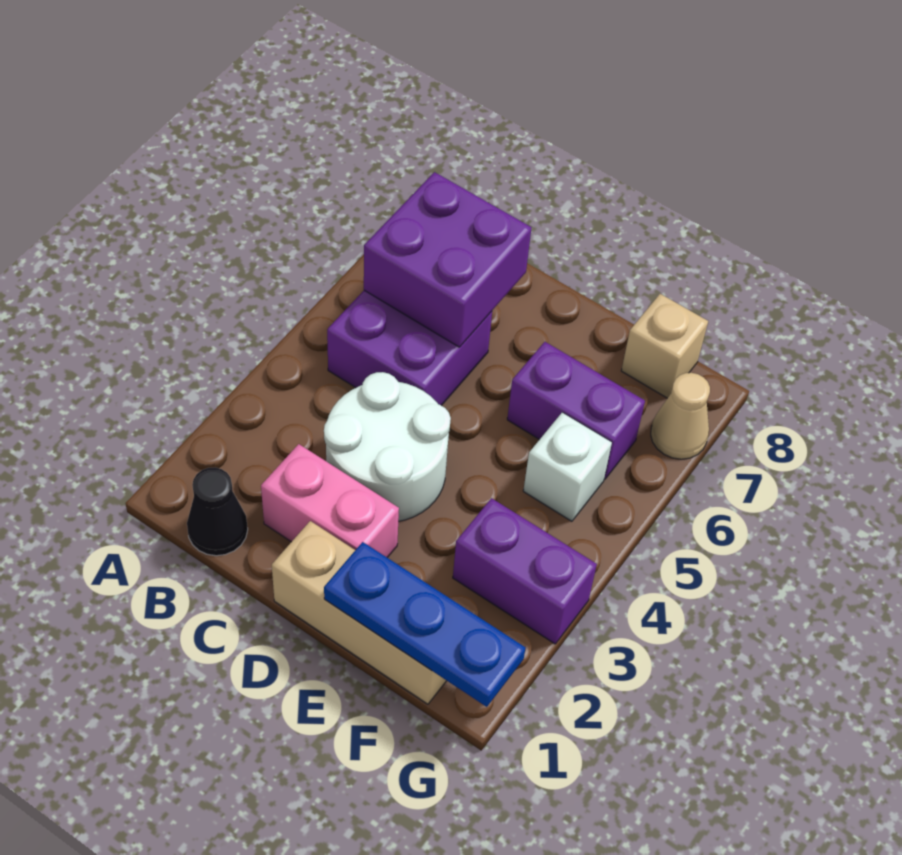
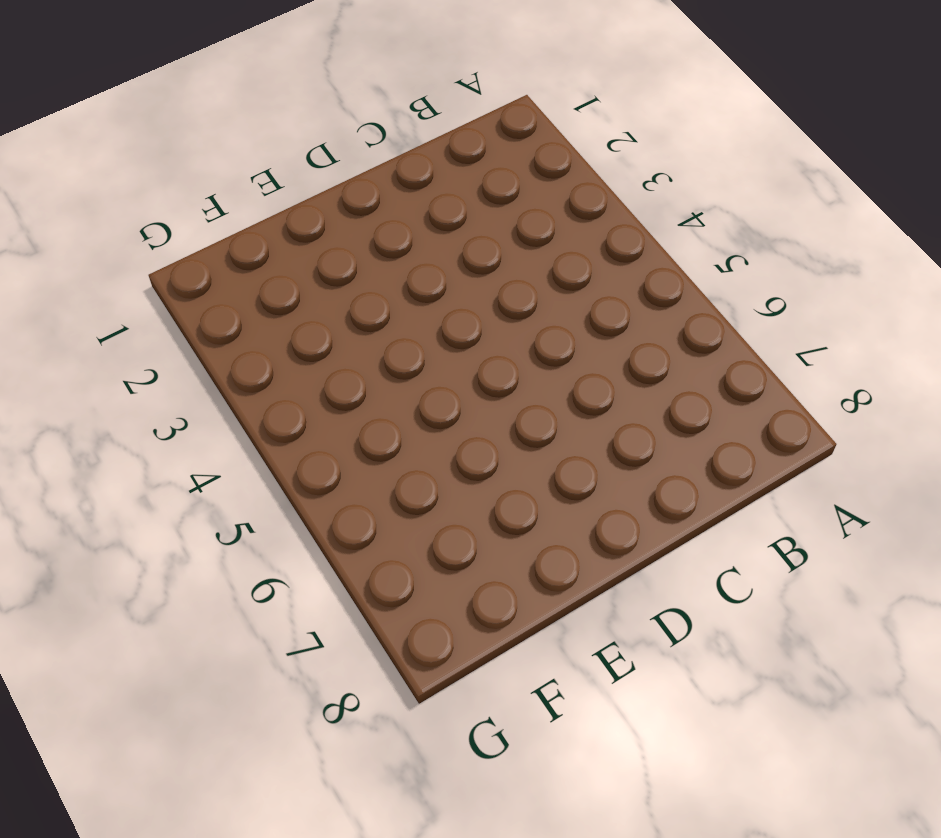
none -> black cone B1 level 1
none -> purple brick B5:C6 level 1
none -> pink brick C2:D2 level 1

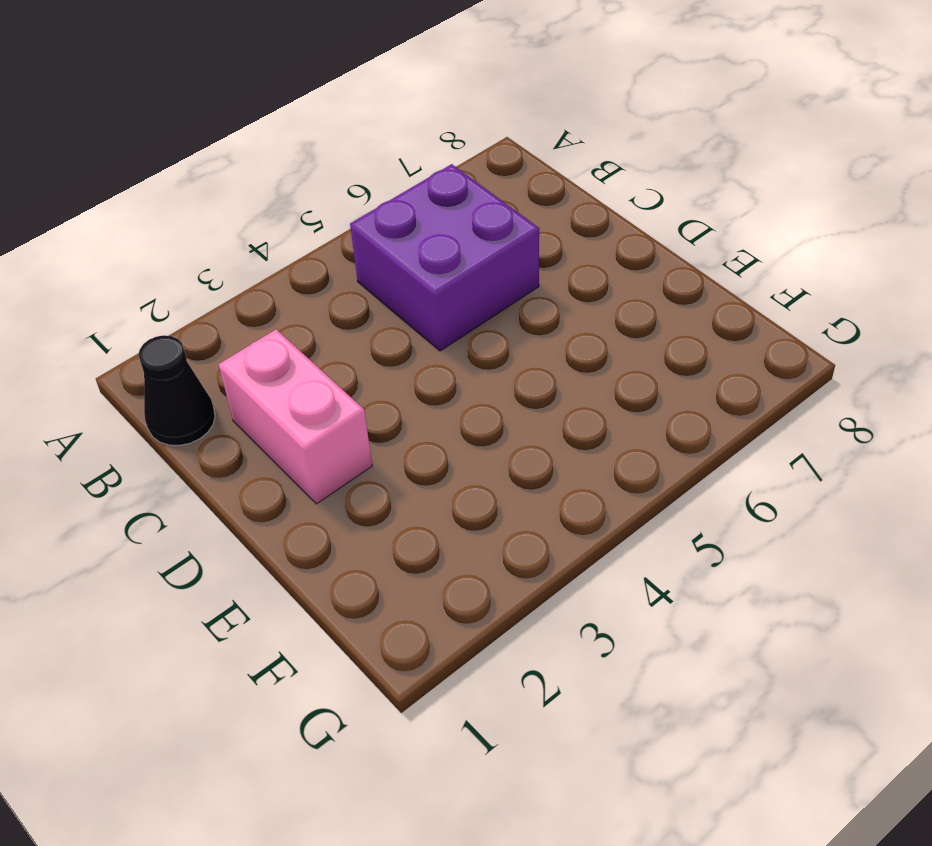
none -> white round brick C3:D4 level 1
none -> tan brick D1:F1 level 1
none -> purple brick E6:F6 level 1

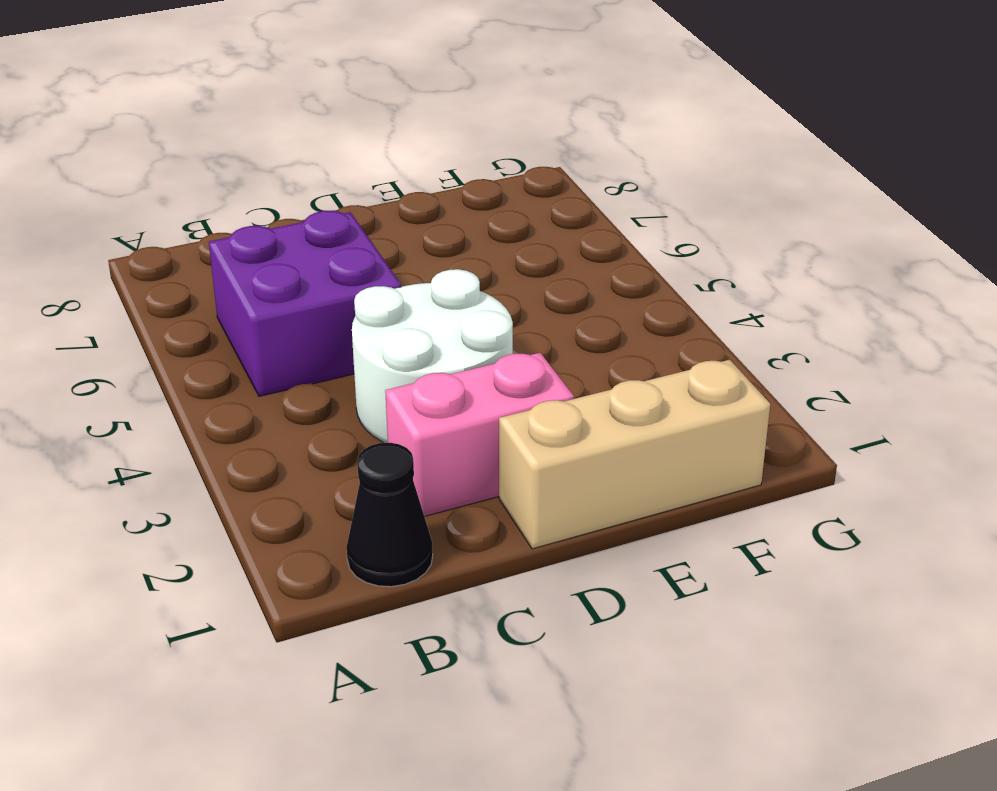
none -> purple brick E6:F6 level 1
none -> purple brick F3:G3 level 1
none -> white brick F5 level 1

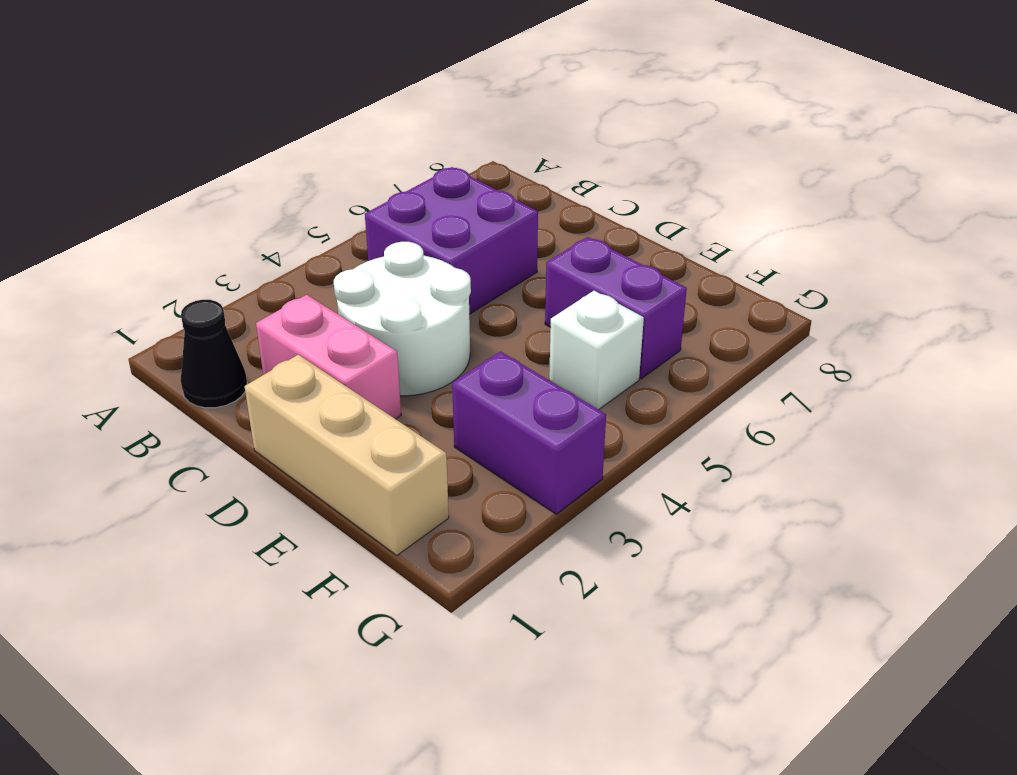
none -> tan brick F8 level 1
none -> tan cone G7 level 1
none -> purple brick B6:C7 level 2

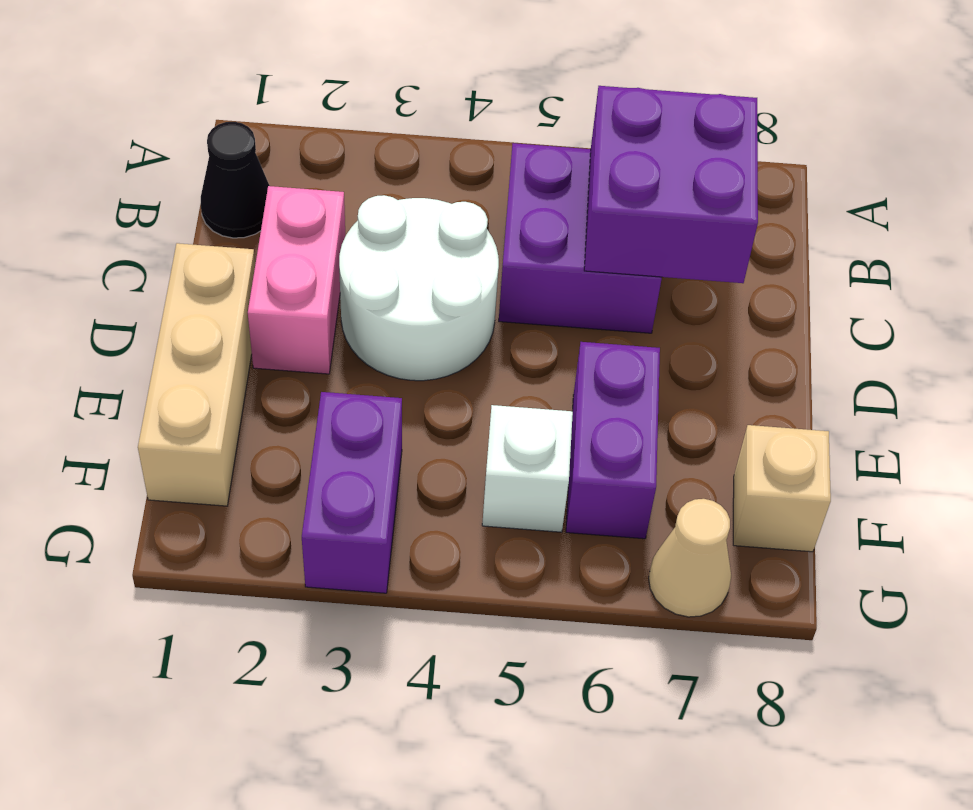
none -> blue plate E1:G1 level 2

